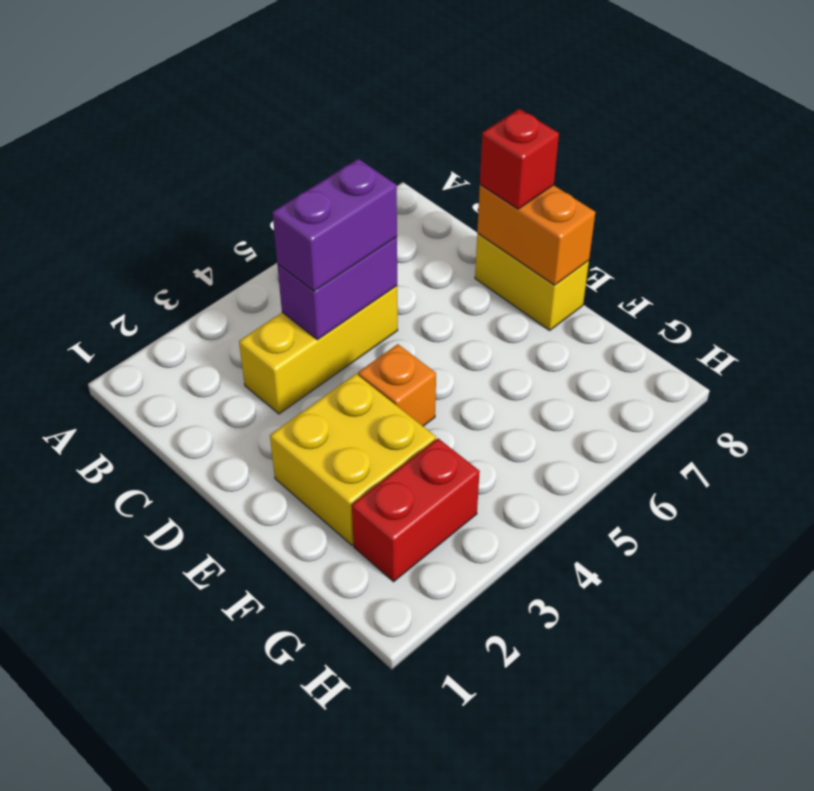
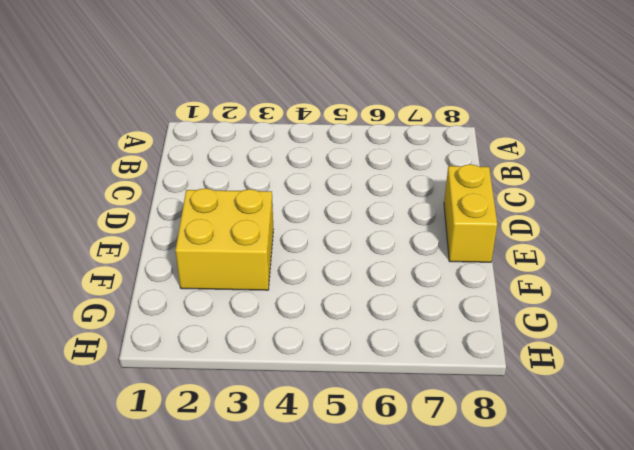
none -> yellow brick C3:C5 level 1
none -> orange brick E4 level 1

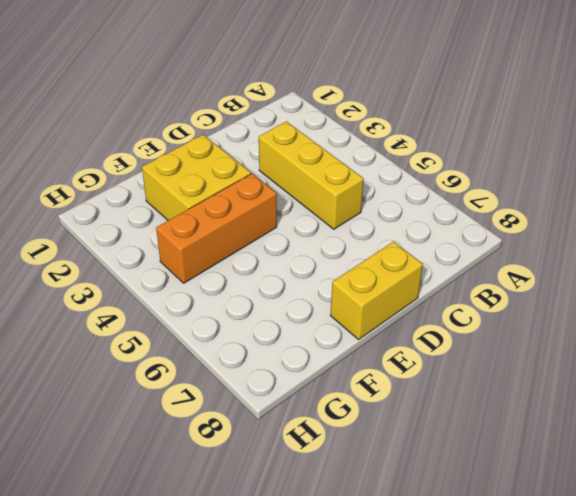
orange brick E4:G4 level 1 -> orange brick E4 level 1
none -> red brick G2:G3 level 1
none -> purple brick C4:C5 level 2

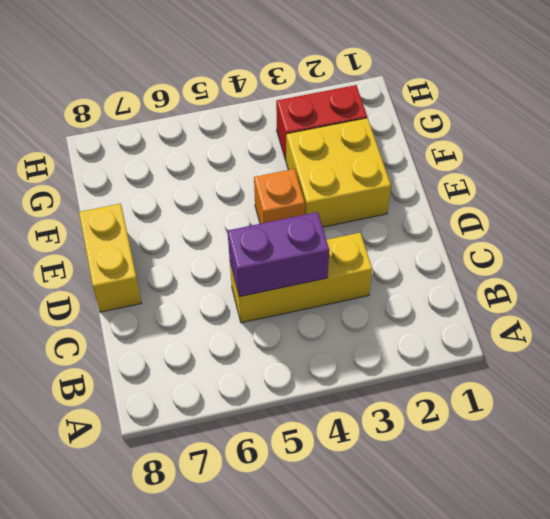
none -> orange brick D8:E8 level 2
none -> purple brick C4:C5 level 3

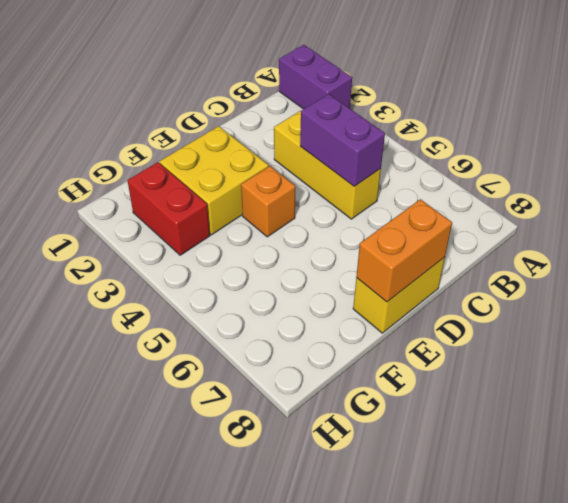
purple brick A1:A2 level 1 -> purple brick C4:C5 level 3
none -> red brick D8 level 3

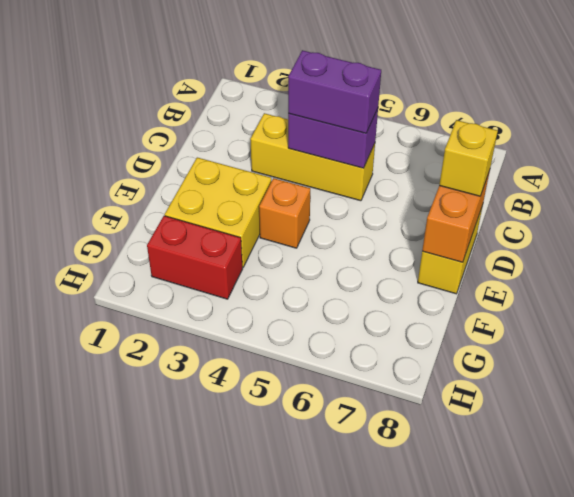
yellow brick D8 level 3 -> red brick D8 level 3

